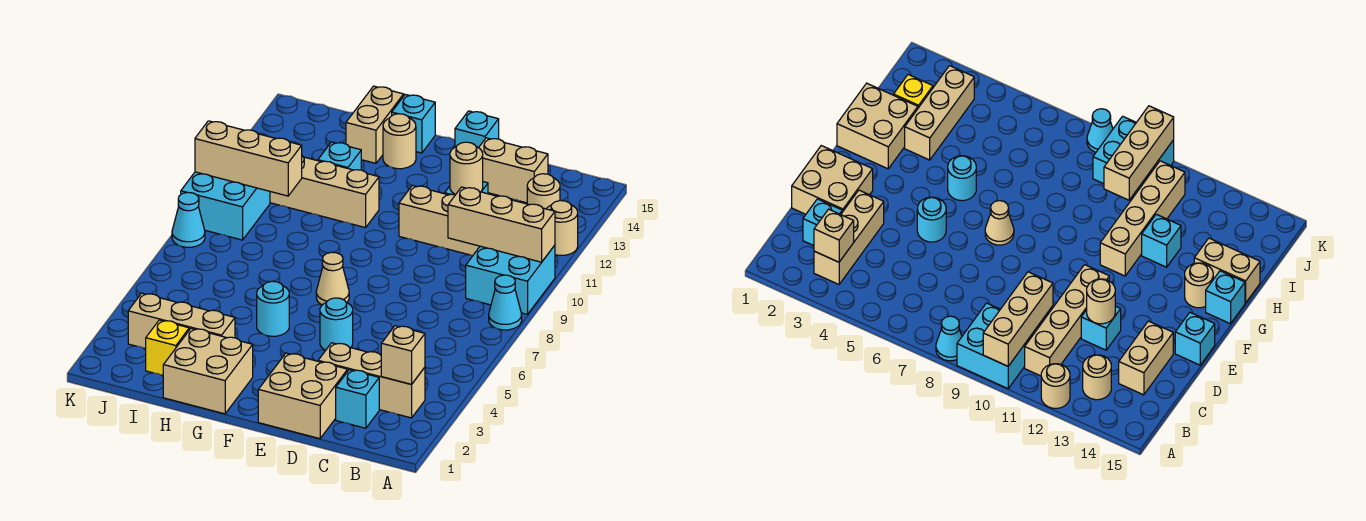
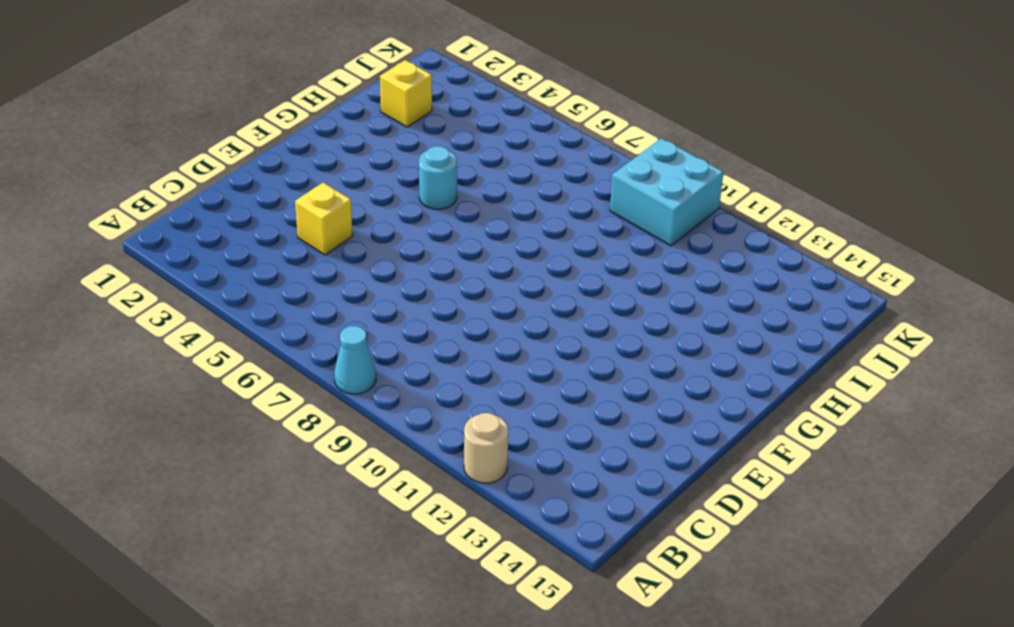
yellow brick D4 level 1 -> none
none -> cyan brick A9:B10 level 1
none -> tan brick B3:D3 level 1
none -> tan brick B11:E11 level 1

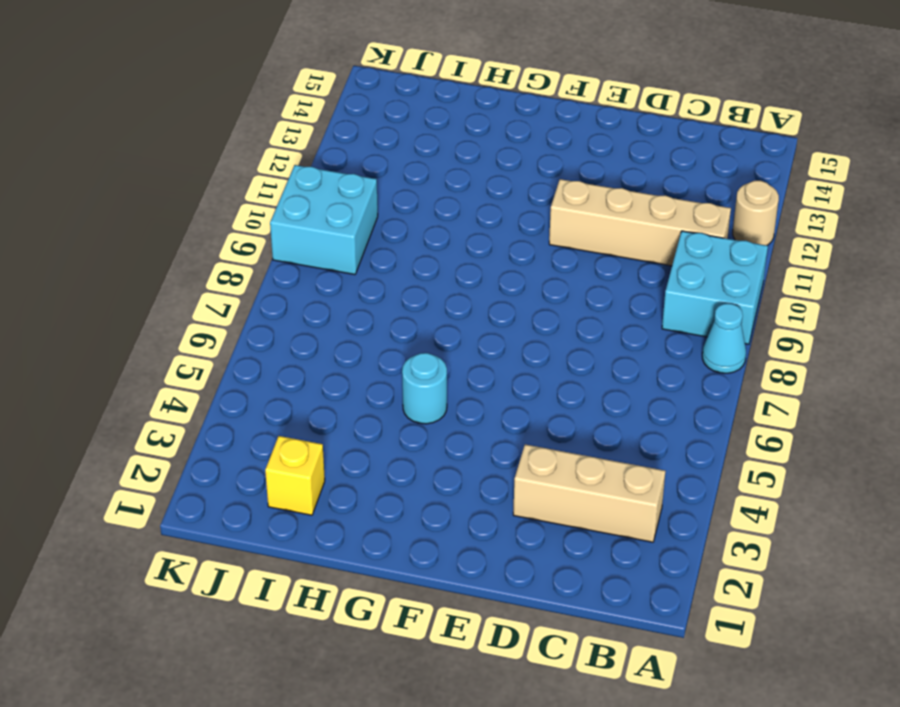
none -> tan round brick B13 level 1
none -> cyan brick C2 level 1
none -> tan brick C14:D14 level 1

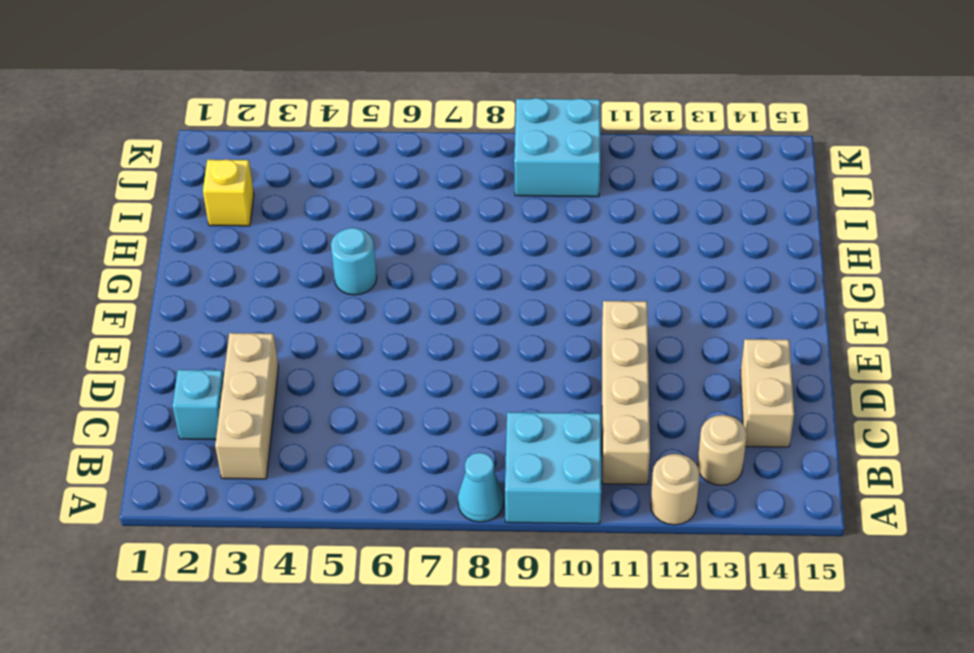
none -> tan brick D1:E2 level 1
none -> cyan brick D12 level 1
none -> cyan round brick E5 level 1

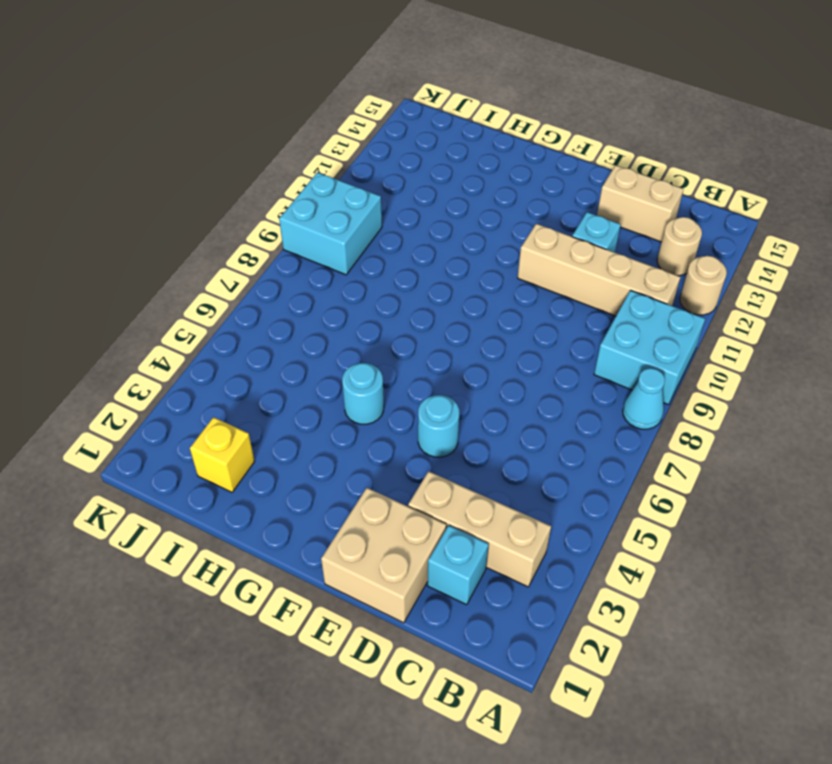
none -> cyan brick E15 level 1
none -> tan cone F7 level 1
none -> tan brick G1:H2 level 1

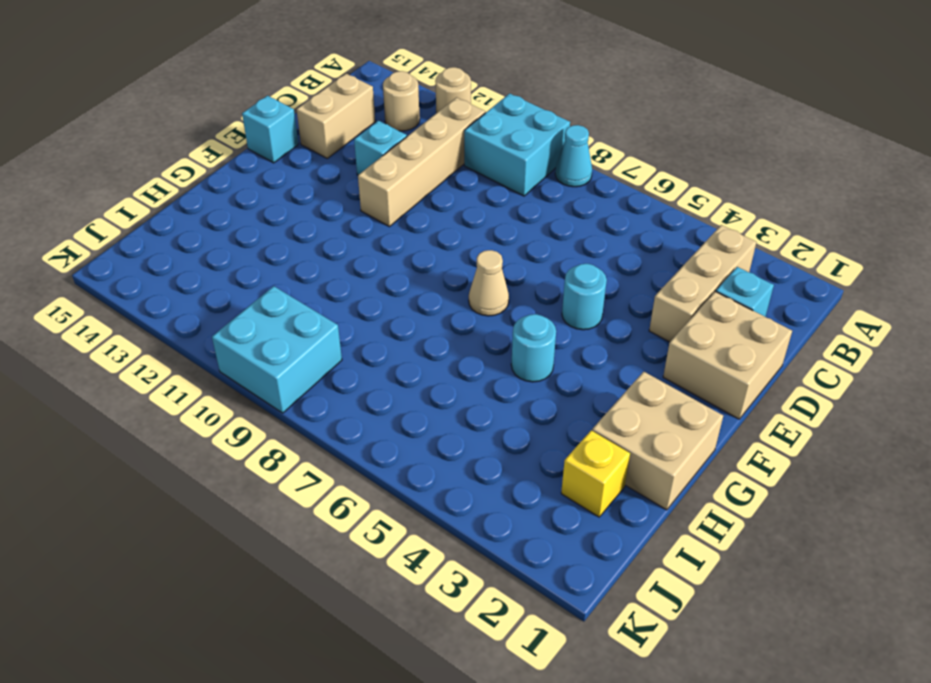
none -> tan brick G11:J11 level 1
none -> tan round brick G14 level 1
none -> cyan brick G15 level 1

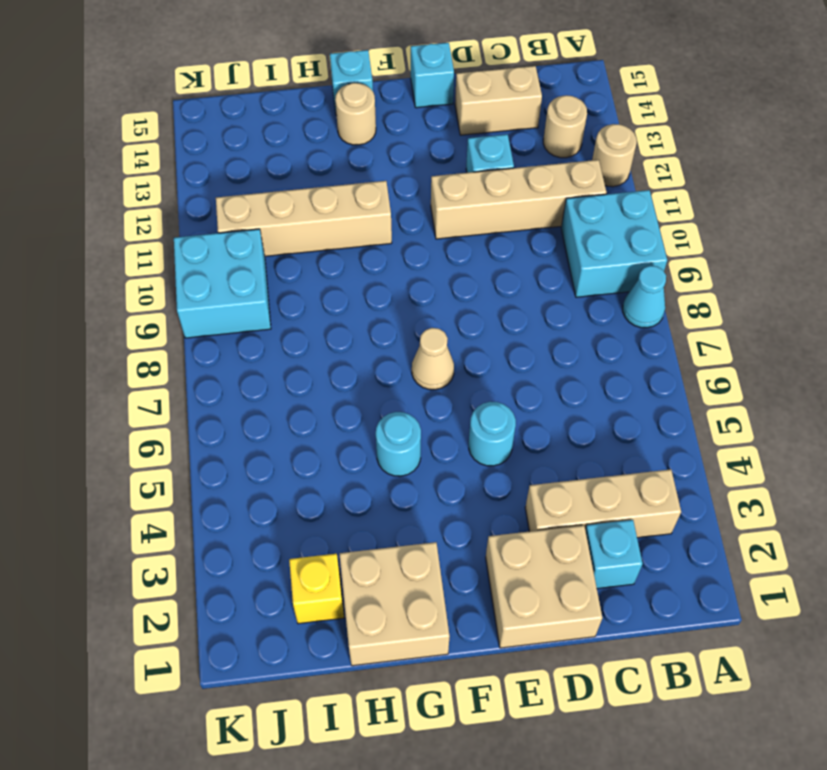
none -> tan brick H3:J3 level 1
none -> cyan brick H12 level 1
none -> tan brick H14:H15 level 1

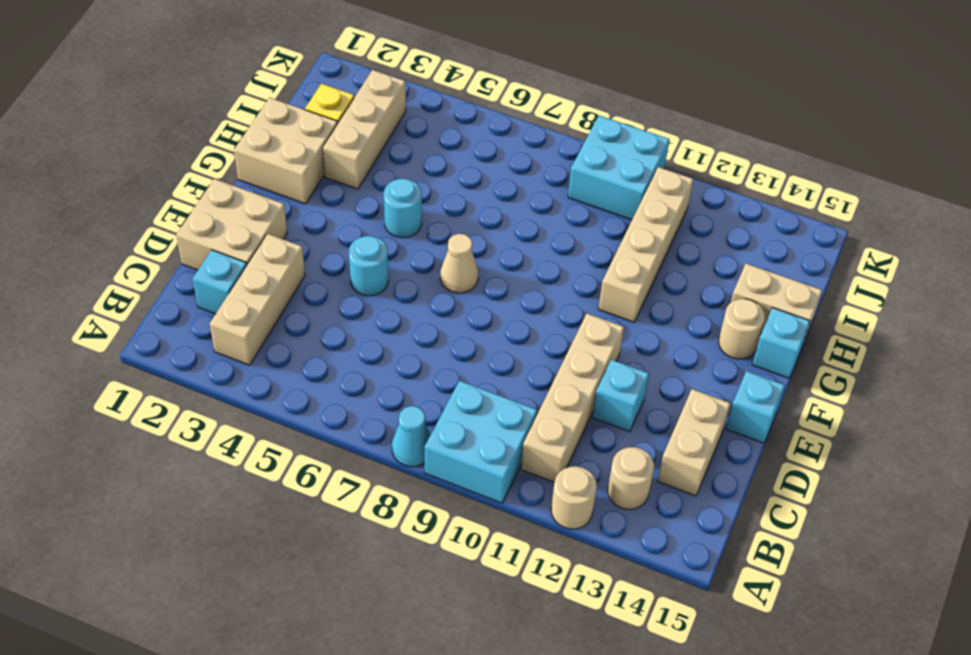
none -> cyan brick H12 level 1
none -> cyan cone K8 level 1
none -> tan brick A10:C10 level 2

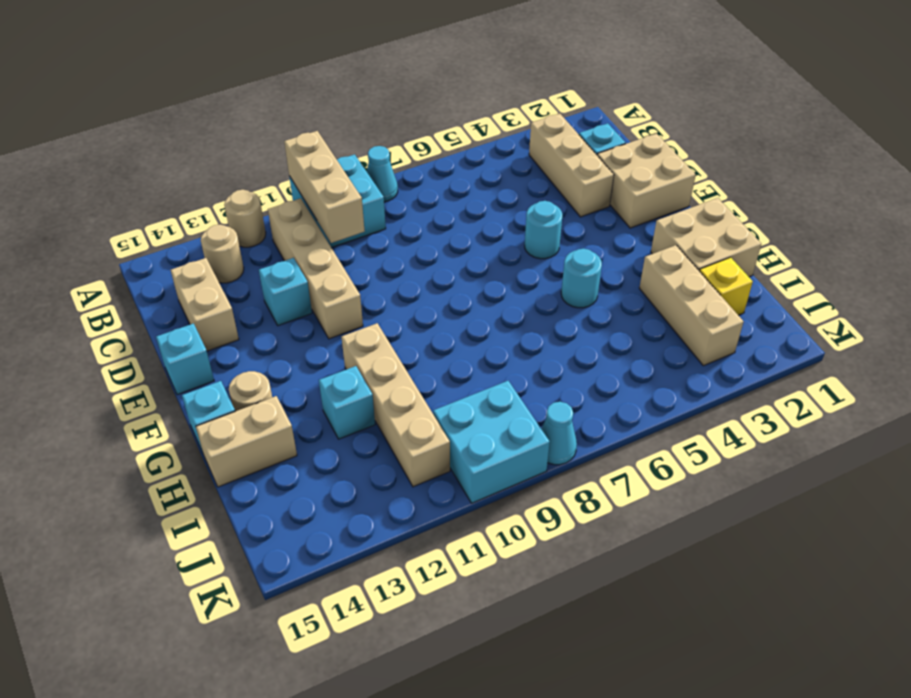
none -> tan cone F7 level 1
none -> tan brick B3 level 2
none -> tan round brick D12 level 2

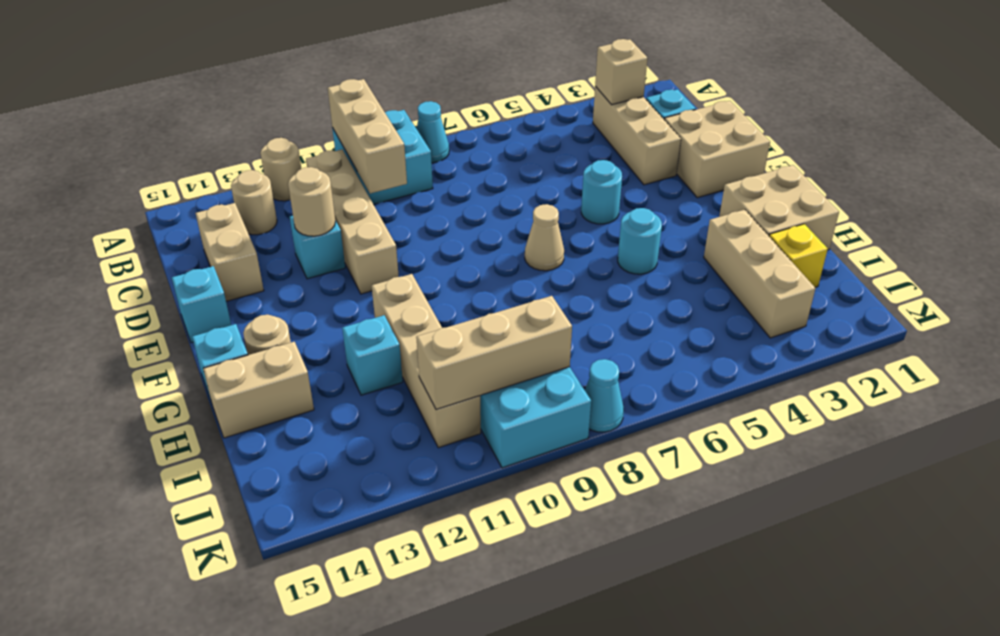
tan brick J9:J11 level 2 -> tan brick I10:K10 level 2

